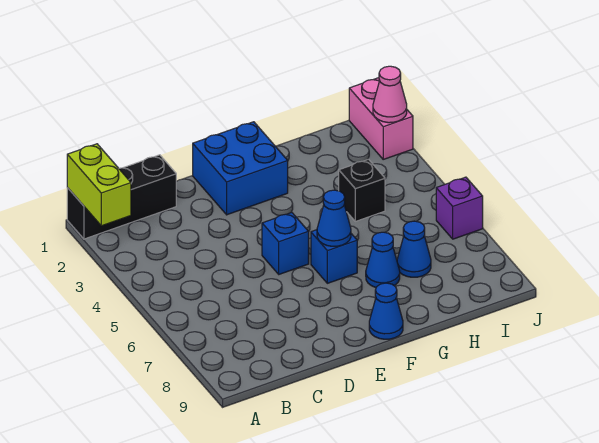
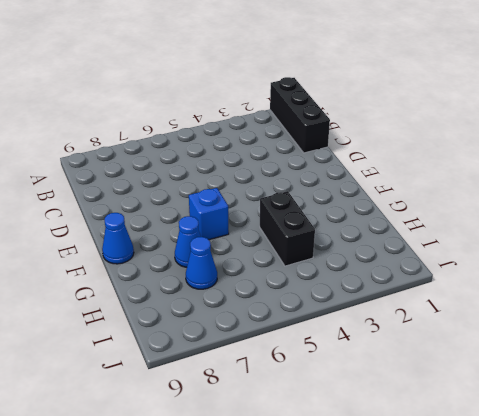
black brick G4:H4 level 1 -> black brick H4 level 1
none -> blue brick E1:F2 level 1
none -> blue brick E5 level 1
none -> pink brick J1:J2 level 1

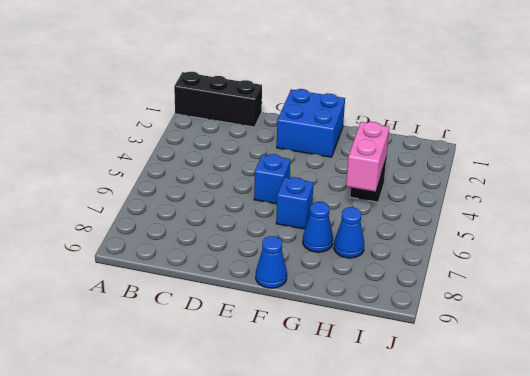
pink brick H4:H5 level 2 -> pink brick J1:J2 level 1
none -> purple brick J6 level 1
none -> lime brick A1:A2 level 2
none -> blue cone F6 level 2

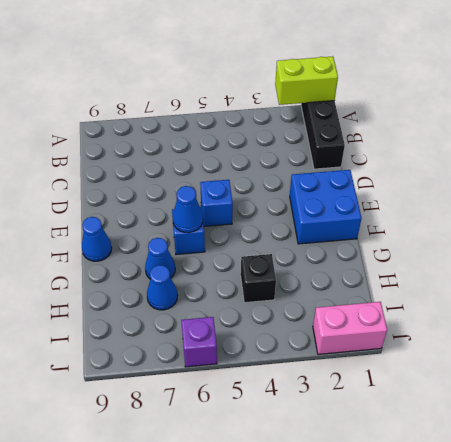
none -> pink cone J2 level 2

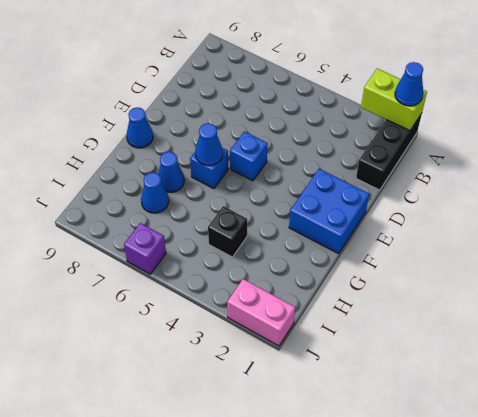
blue cone A1 level 3 -> none
none -> pink cone J2 level 2

